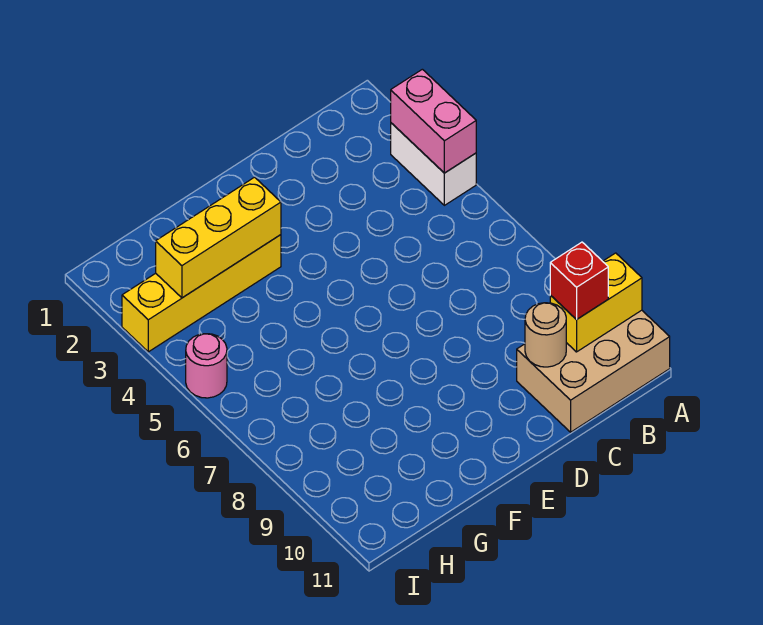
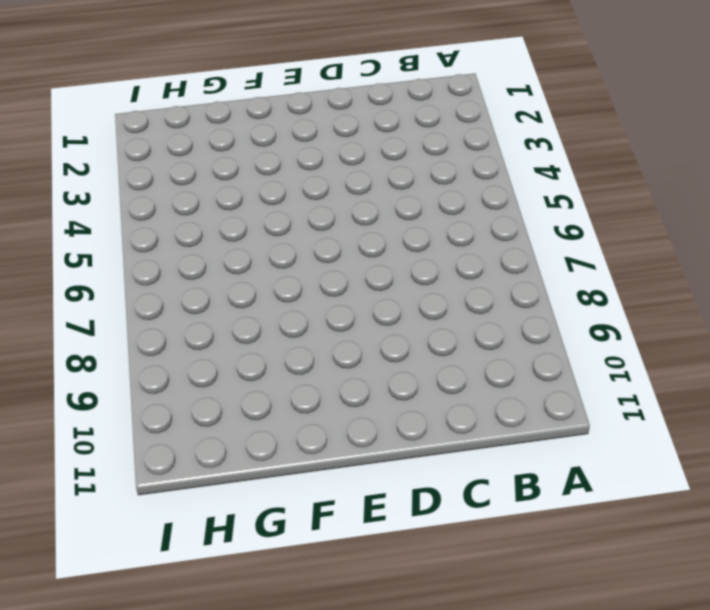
none -> white brick A3:A4 level 1
none -> tan brick A10:C11 level 1

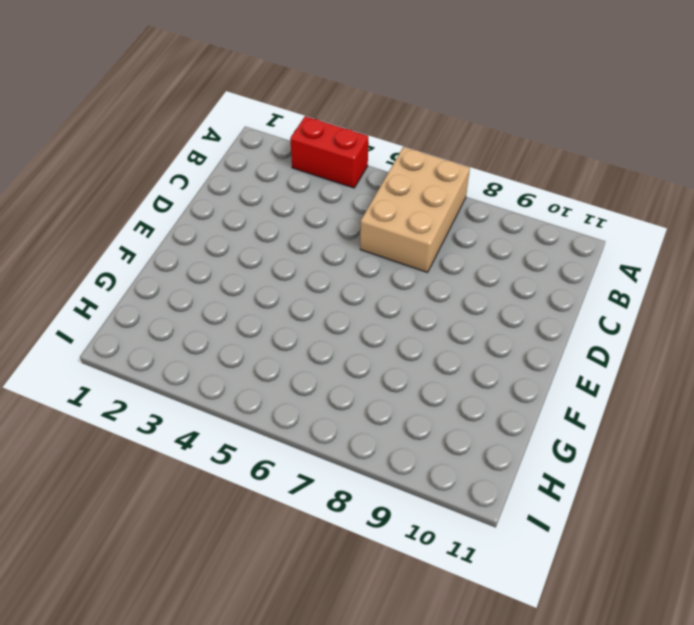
red brick A3:A4 level 1 -> white brick A3:A4 level 1
tan brick A6:C7 level 1 -> tan brick A10:C11 level 1
none -> yellow brick F3:I3 level 1
none -> pink round brick I5 level 1

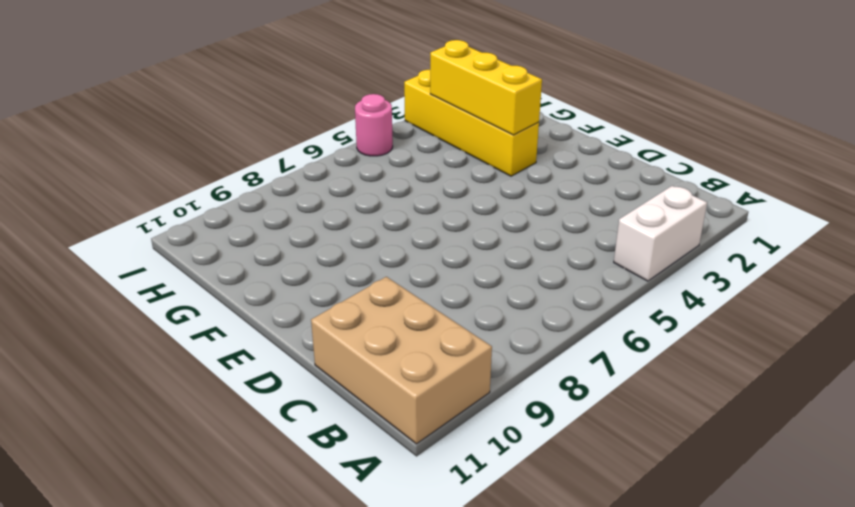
none -> pink brick A3:A4 level 2
none -> yellow brick A10:B10 level 2

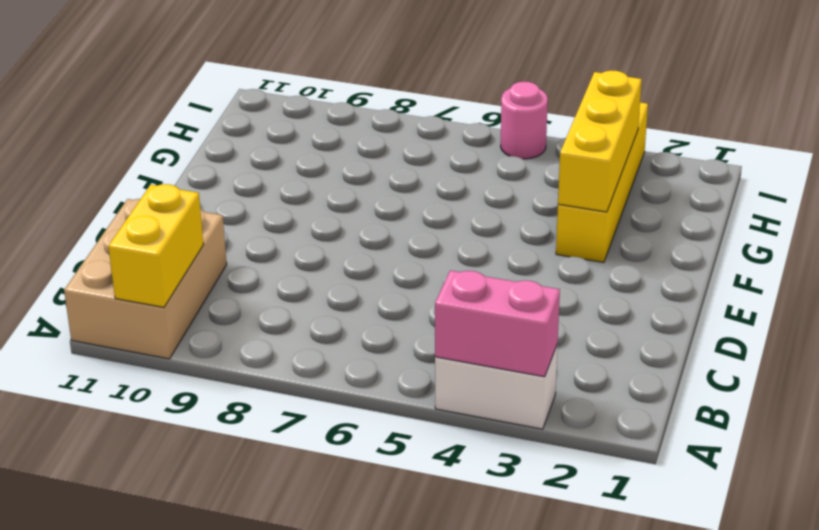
none -> tan round brick C10 level 2
none -> red brick B10 level 3

